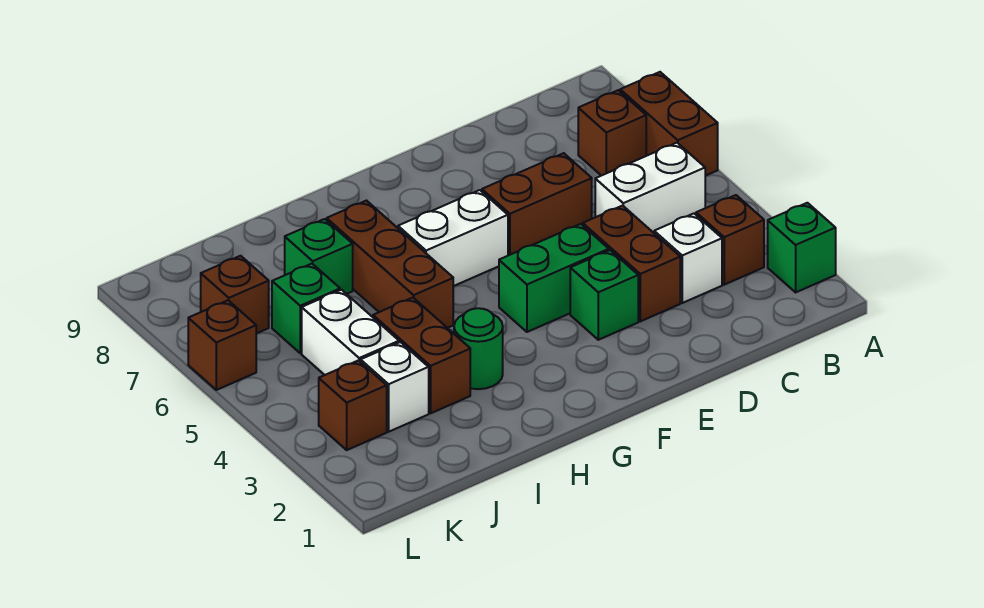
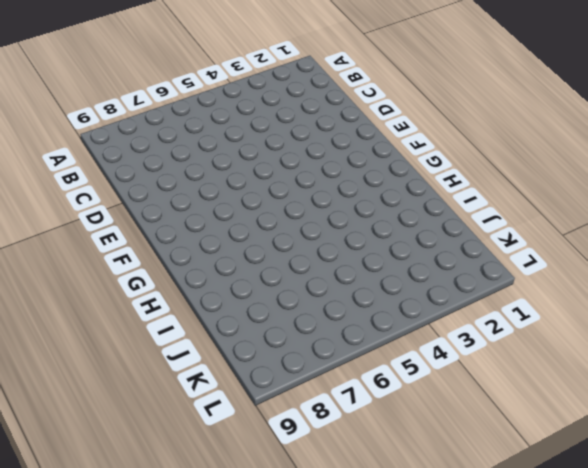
none -> green brick A2 level 1
none -> brown brick A6:A7 level 1
none -> brown brick B3 level 1

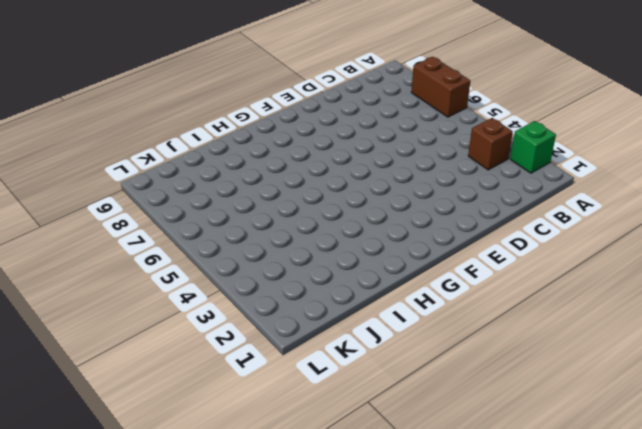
none -> white brick B5:C5 level 1
none -> brown brick B7 level 1
none -> white brick C3 level 1

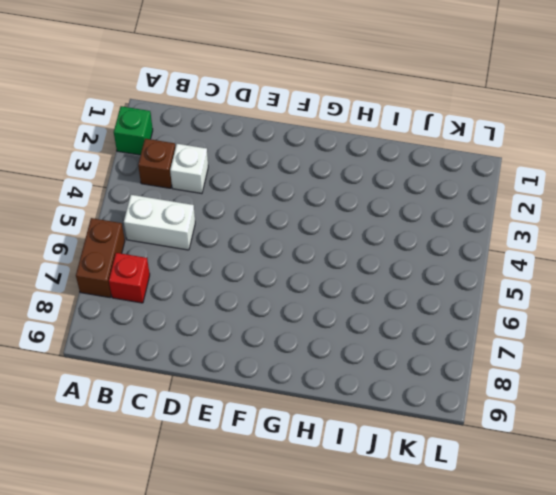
red brick B7 level 1 -> brown brick B7 level 1
none -> brown brick D3:D4 level 1
none -> brown brick D6:E6 level 1
none -> green brick E3 level 1

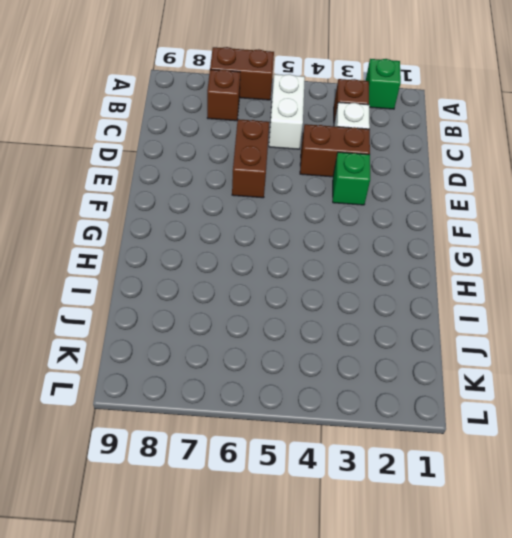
none -> green brick E4:F4 level 1
none -> white brick F6:G6 level 1
none -> green round brick H3 level 1

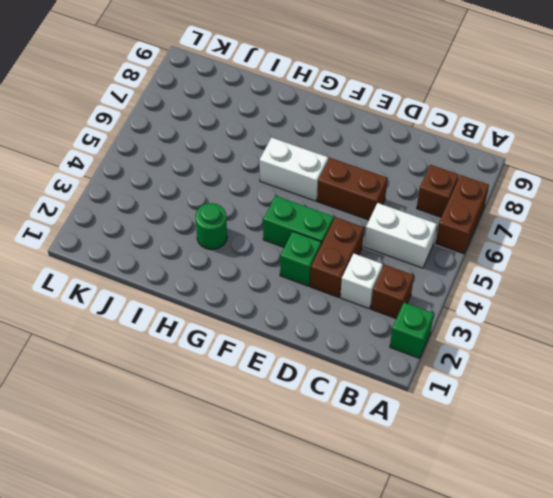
none -> brown brick H5:H7 level 1
none -> brown brick I3:I4 level 1
none -> green brick I7 level 1

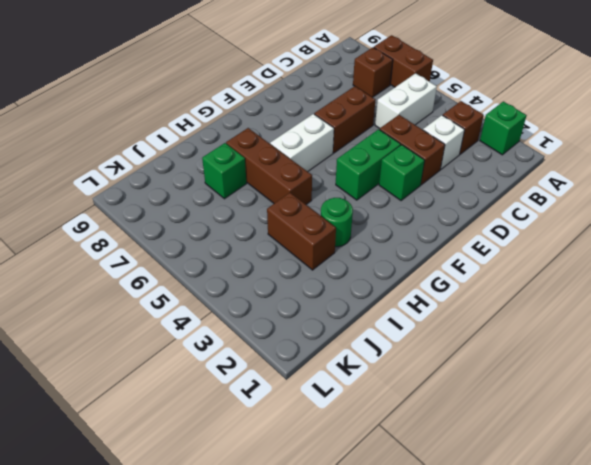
none -> white brick J3 level 1
none -> white brick J4:J5 level 1
none -> green brick J6 level 1

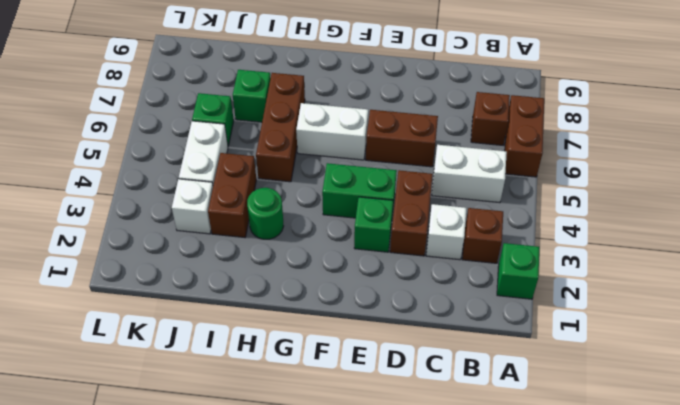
none -> brown brick K3 level 1
none -> brown brick K7 level 1
none -> brown brick L6 level 1

